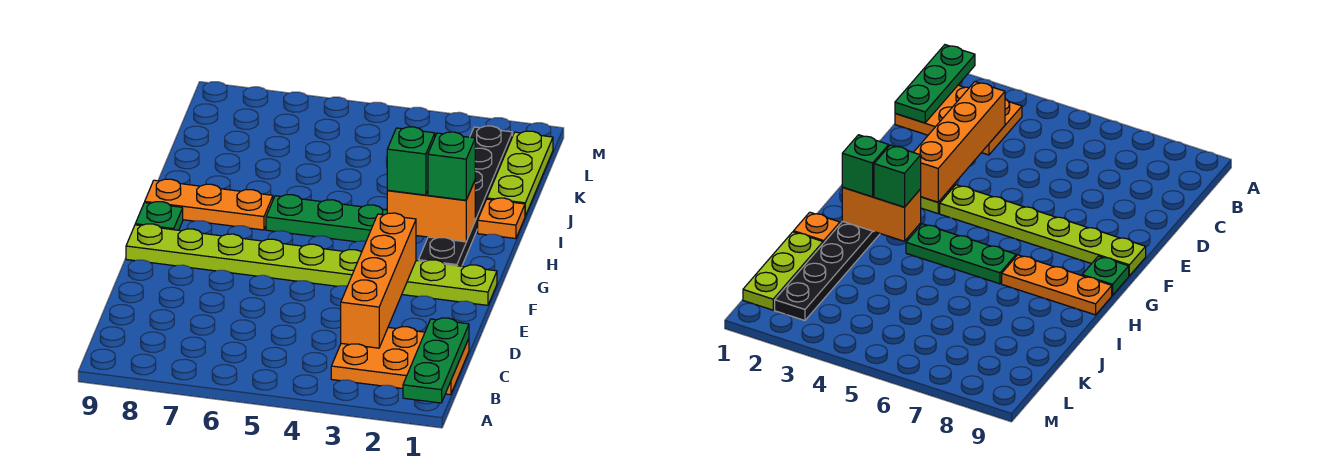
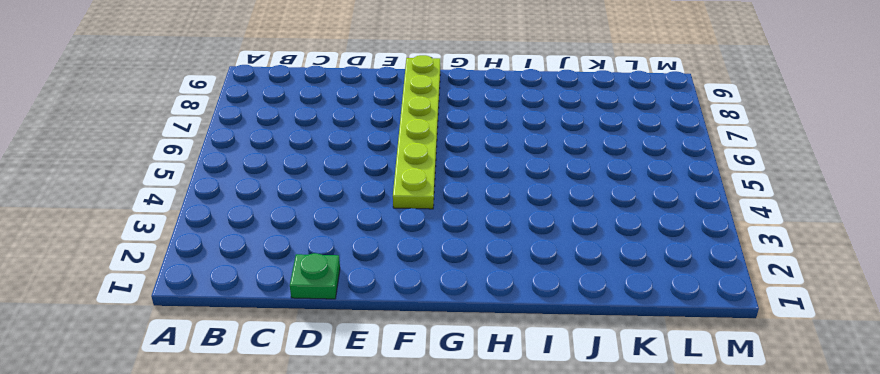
green plate D1 level 1 -> green plate G9 level 1
none -> orange plate B1:C3 level 1
none -> lime plate F1:F3 level 1
none -> black plate G2:L2 level 1

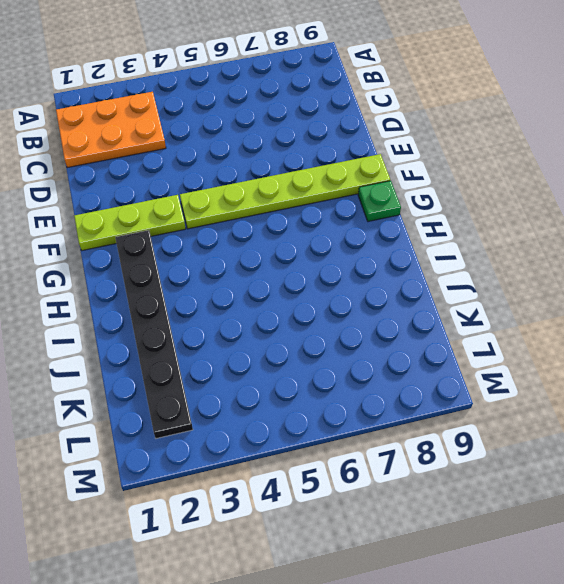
none -> green plate H4:H6 level 1
none -> orange plate H7:H9 level 1
none -> orange plate I1 level 1

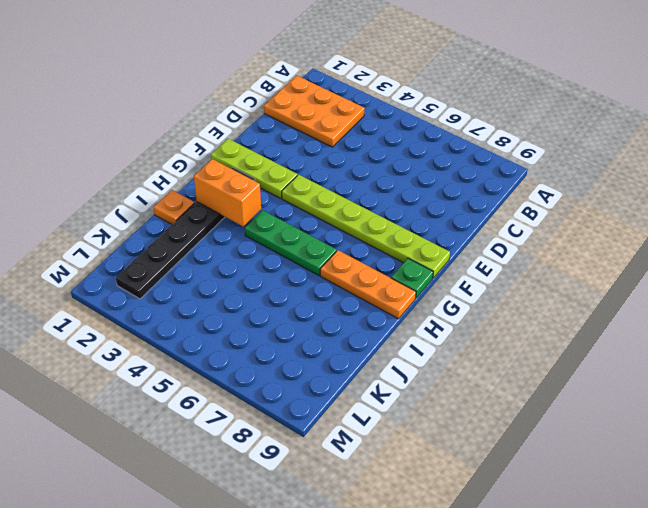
none -> lime plate J1:L1 level 1
none -> green plate A1:C1 level 2
none -> orange brick C3:F3 level 2

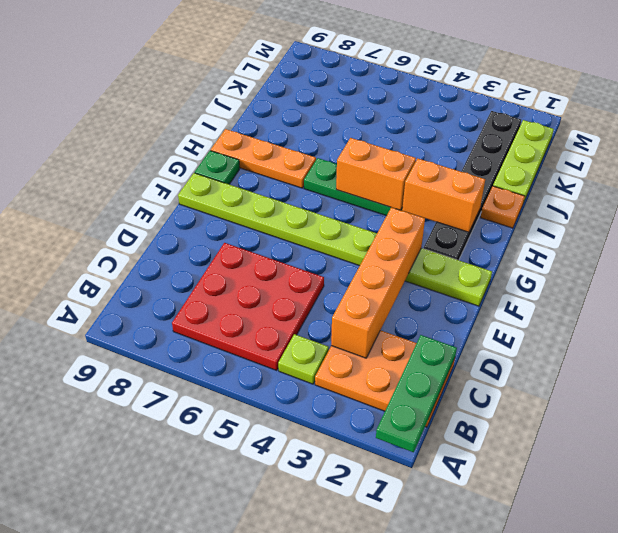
lime plate B4 level 1 -> none
red plate B5:D7 level 1 -> none
orange brick H4:H5 level 2 -> none
none -> green brick H2 level 3
none -> green brick H3 level 3

